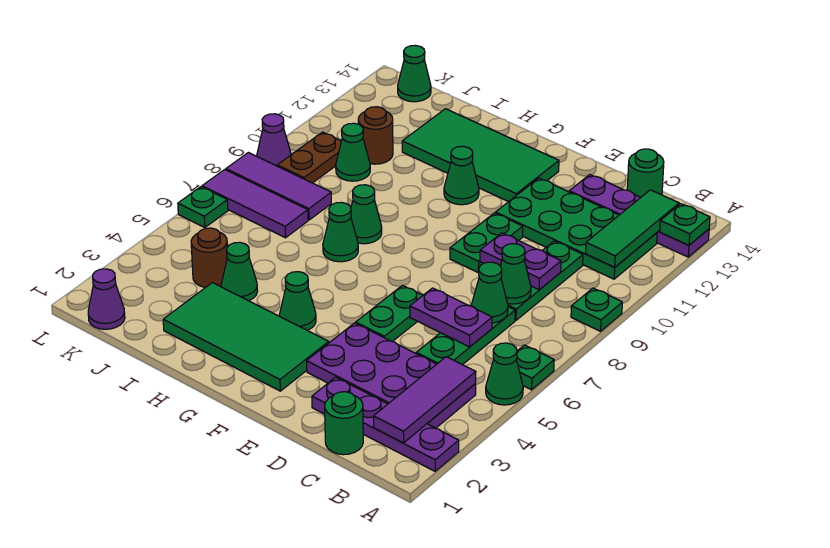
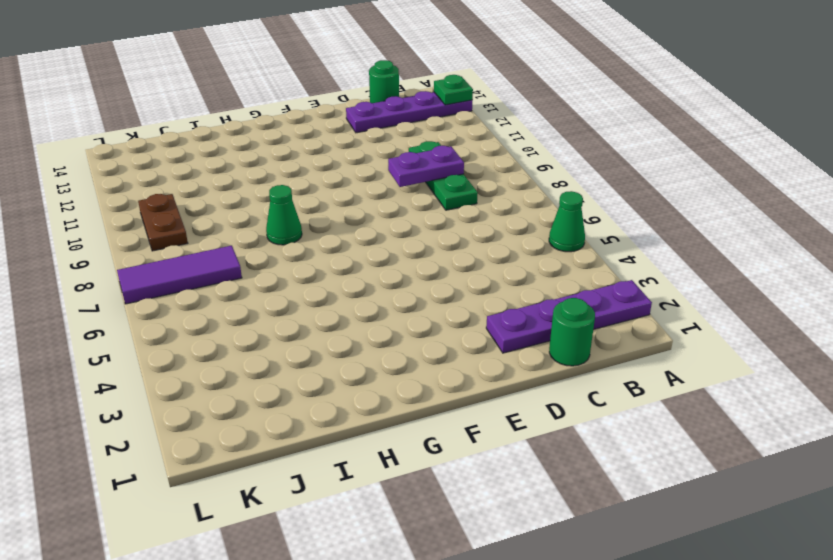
none -> green plate A6 level 1
none -> green plate A9 level 1
none -> purple plate B3:E4 level 1
none -> green plate B11:E12 level 1

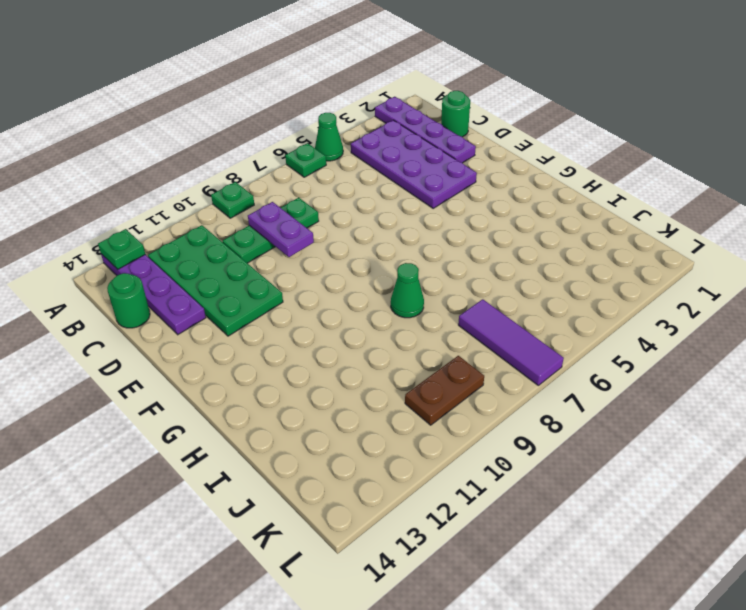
none -> green plate C5:C7 level 1
none -> green plate E5:E6 level 1
none -> green plate E9:E10 level 1
none -> green tile F2:I3 level 1

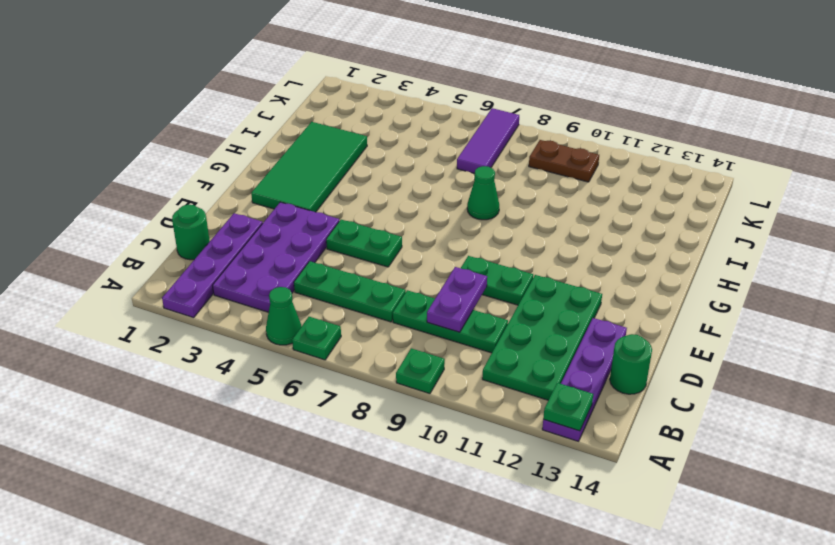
none -> green tile F12:I13 level 1
none -> green cone G4 level 1
none -> green cone G11 level 1
none -> green cone H7 level 1

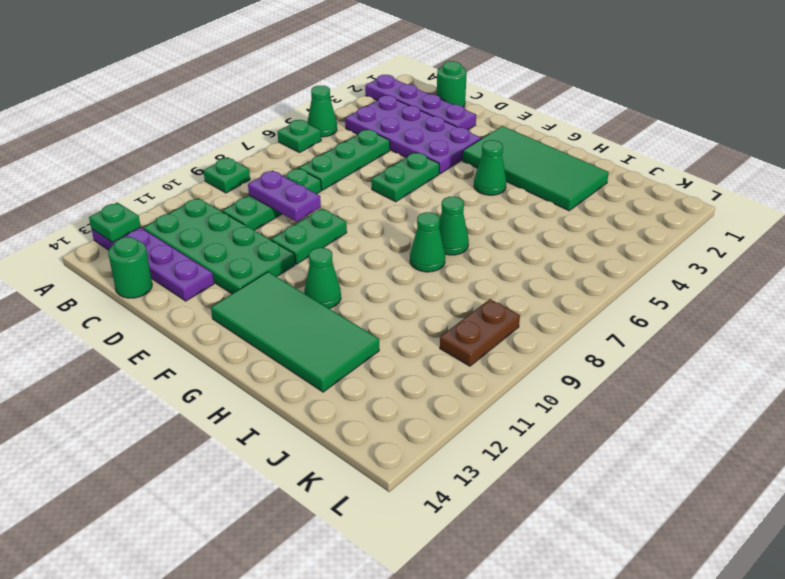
none -> green cone I4 level 1
none -> brown round brick J4 level 1
none -> purple tile J7:L7 level 1
none -> purple tile J8:L8 level 1

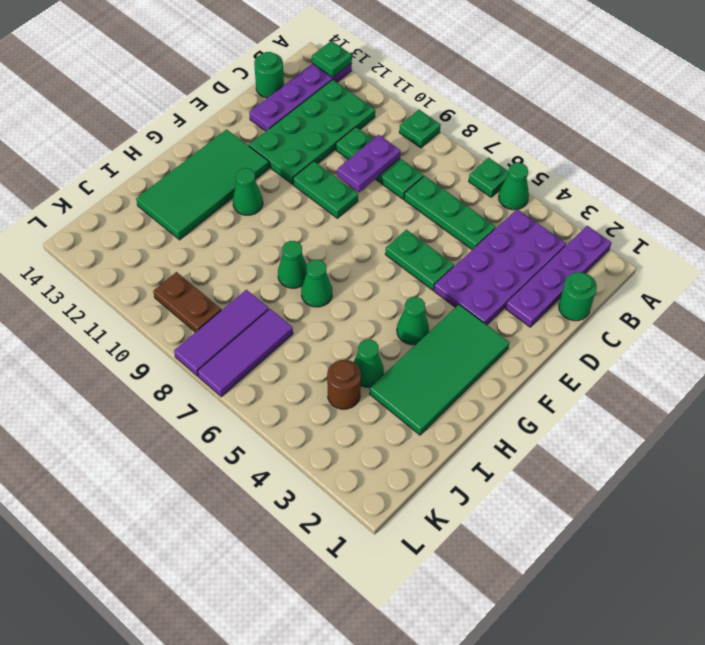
none -> green cone J10 level 1
none -> brown round brick J11 level 1
none -> purple cone K1 level 1
none -> green cone K14 level 1

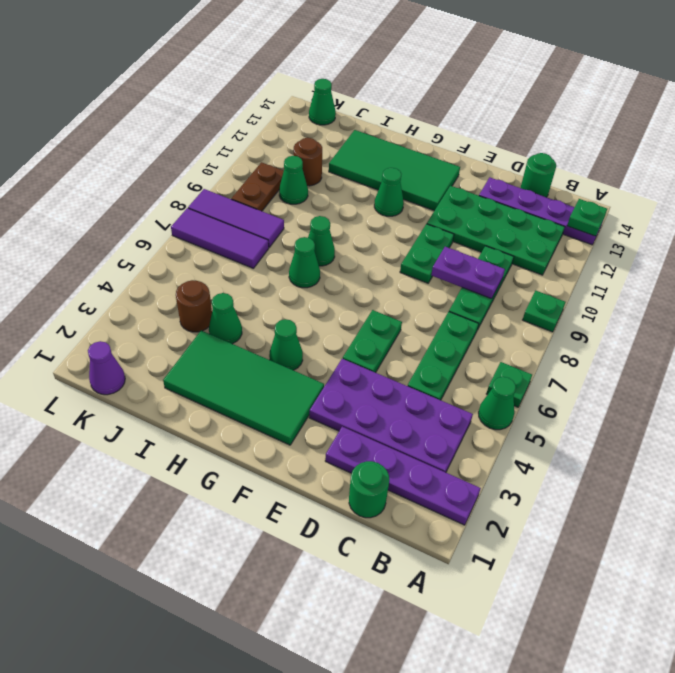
none -> green plate L6 level 1
none -> purple cone L9 level 1
none -> purple tile B2:B4 level 2
none -> green tile B11:B13 level 2

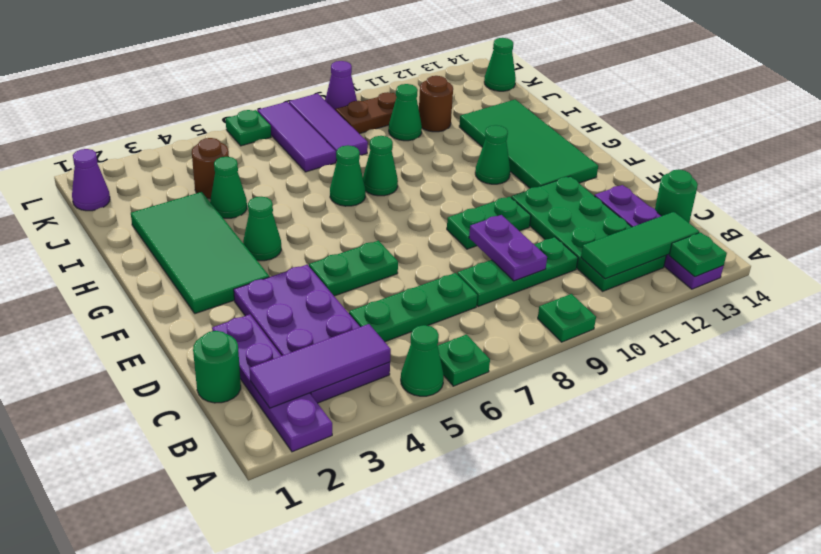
none -> purple plate C6:D6 level 2
none -> green cone C7 level 2
none -> green cone C8 level 2

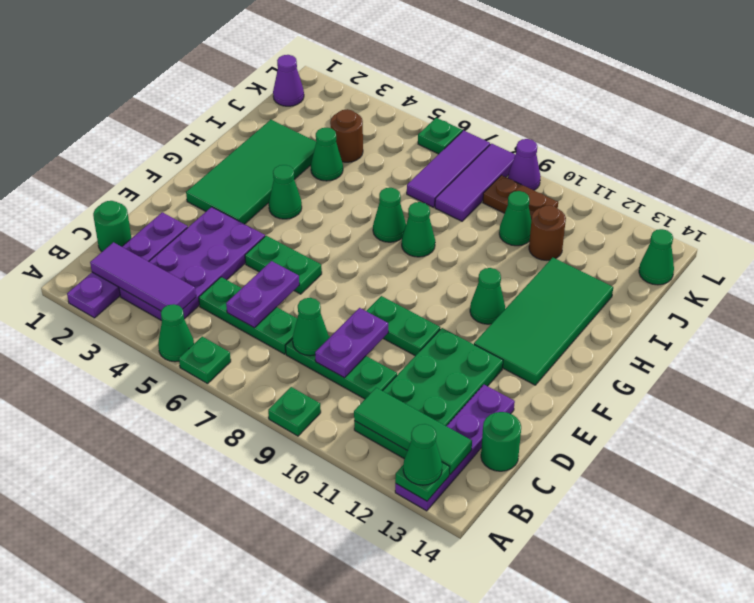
green cone A13 level 3 -> green cone C7 level 2

